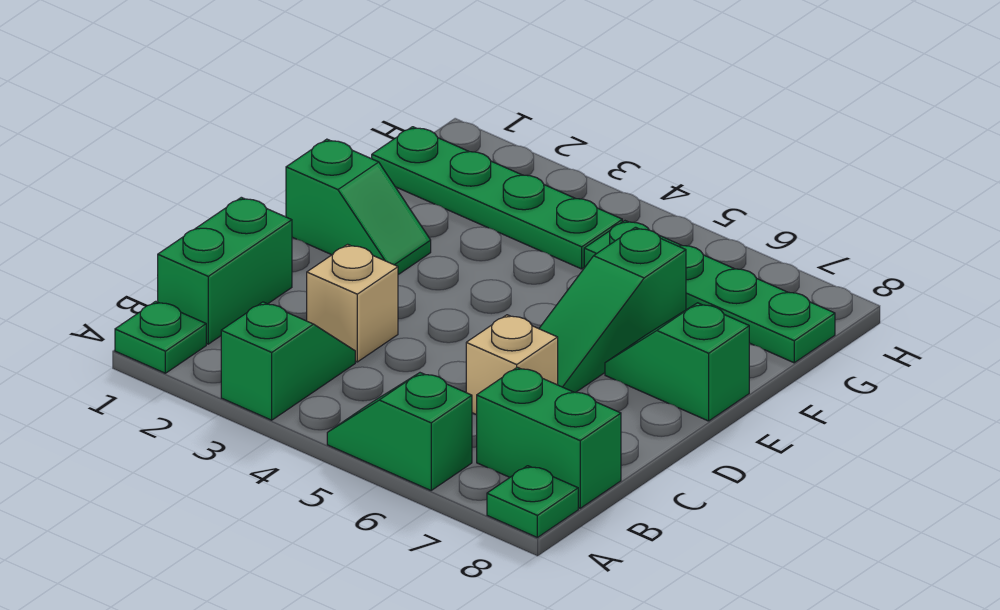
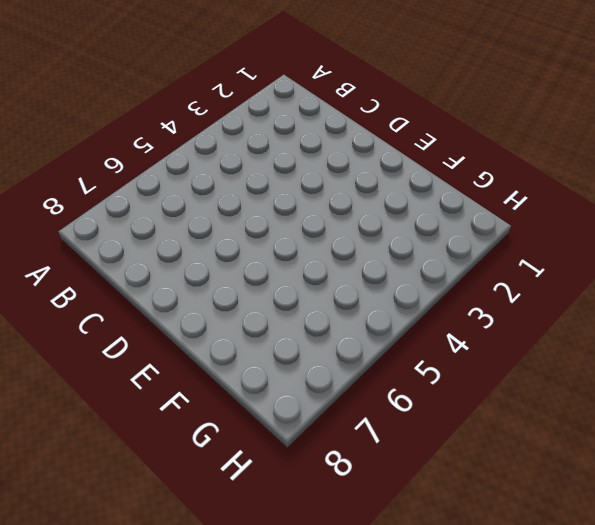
none -> green plate A1 level 1
none -> green slope A3:B3 level 1 top A
none -> green slope A5:A6 level 1 top 6

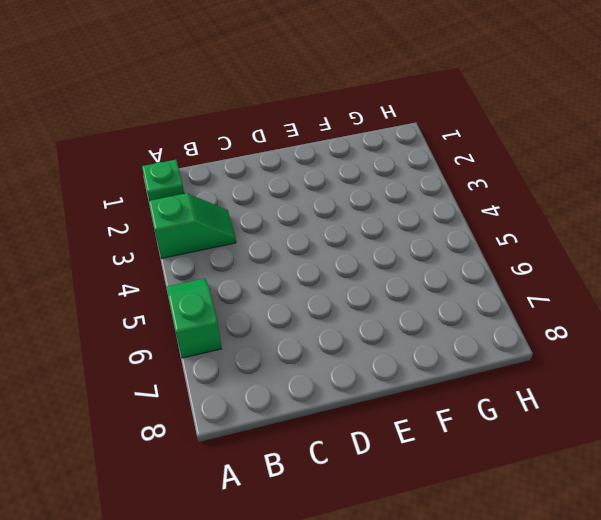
none -> green plate A8 level 1
none -> green brick B1:C1 level 1
none -> green brick B7:B8 level 1

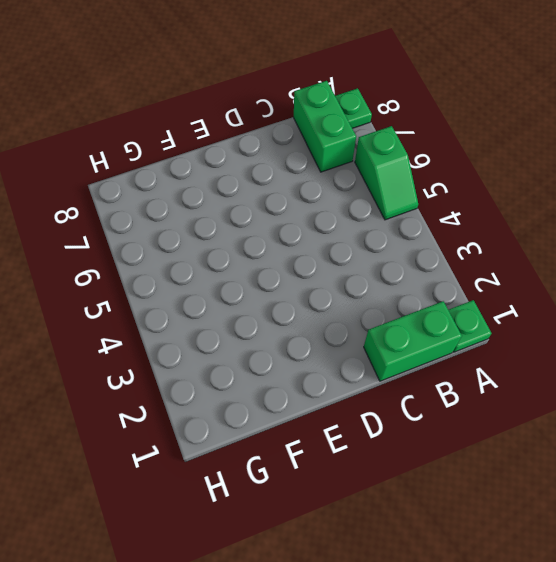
none -> green slope A3:B3 level 1 top A
none -> tan brick C3 level 1
none -> tan brick C6 level 1

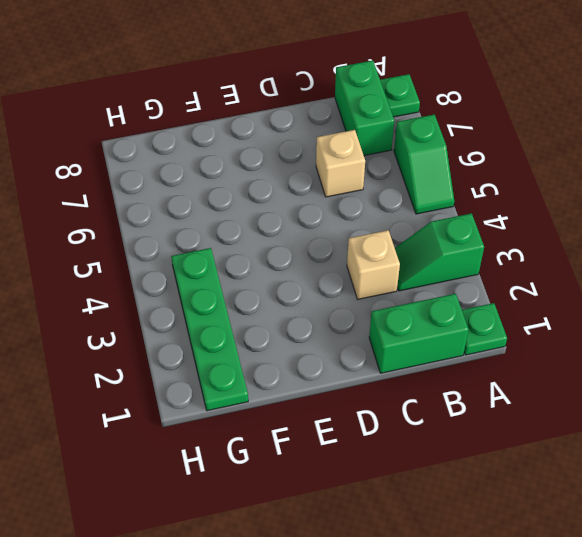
none -> green slope D6:F6 level 1 top F
none -> green slope E1:E2 level 1 top 1
none -> green slope E7:E8 level 1 top 8

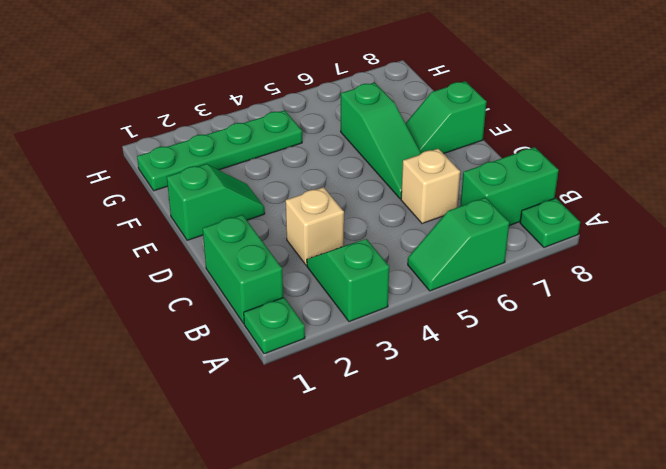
none -> green plate G5:G8 level 1

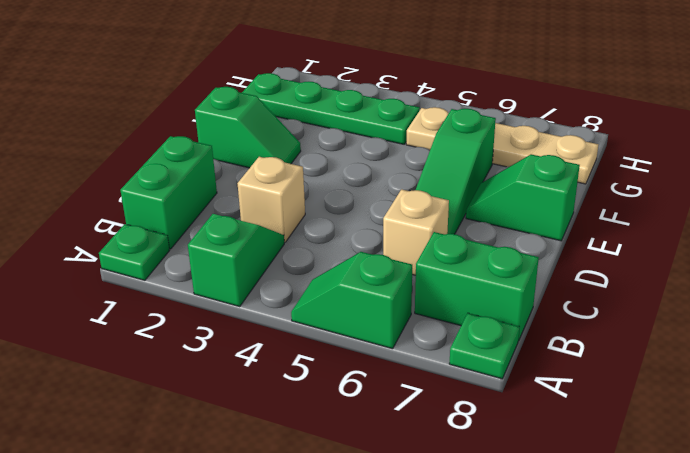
tan plate G5:G8 level 1 -> green plate G5:G8 level 1

